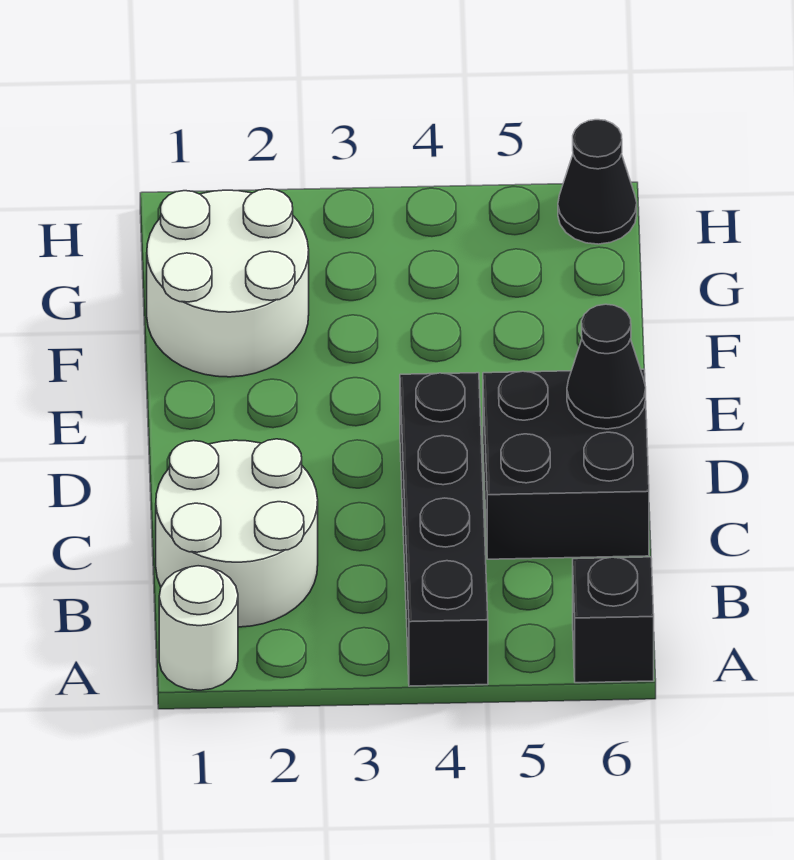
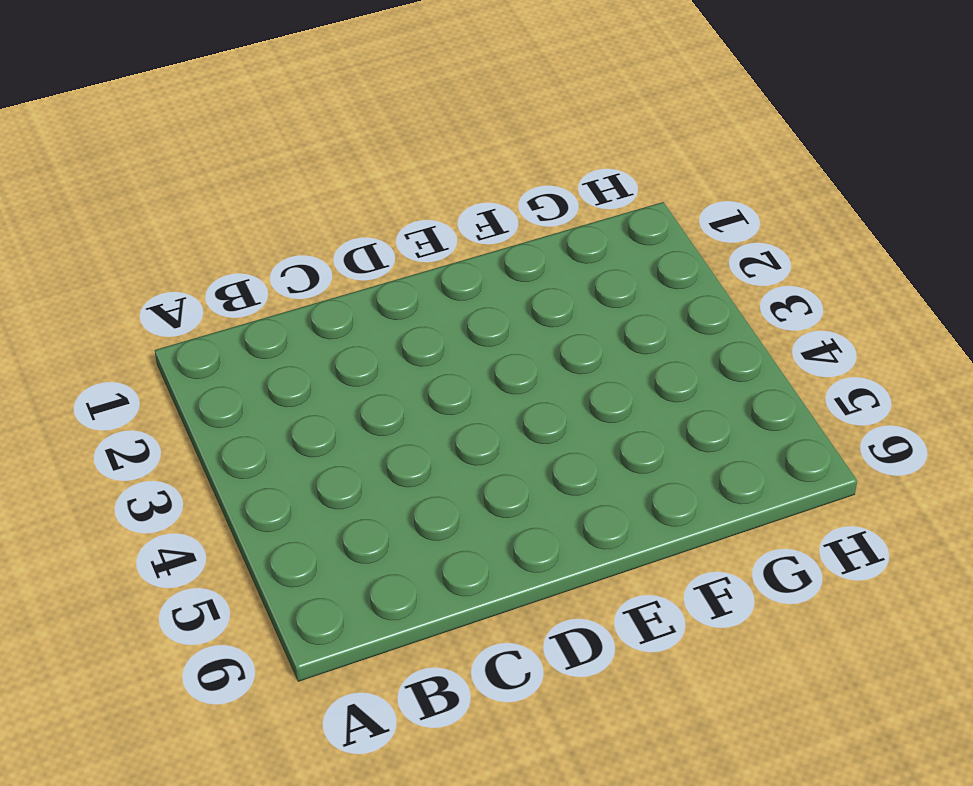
none -> white round brick A1 level 1
none -> black brick A4:D4 level 1

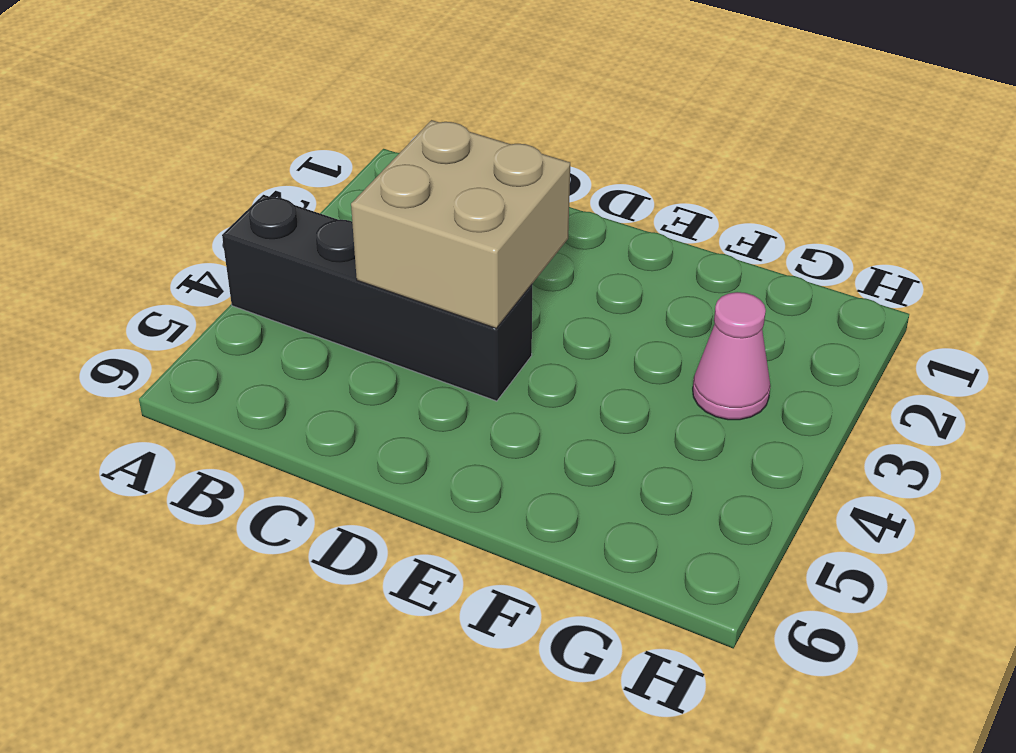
tan brick C3:D4 level 2 -> none
pink cone G3 level 1 -> none
none -> white round brick A1 level 1
none -> black brick A6 level 1

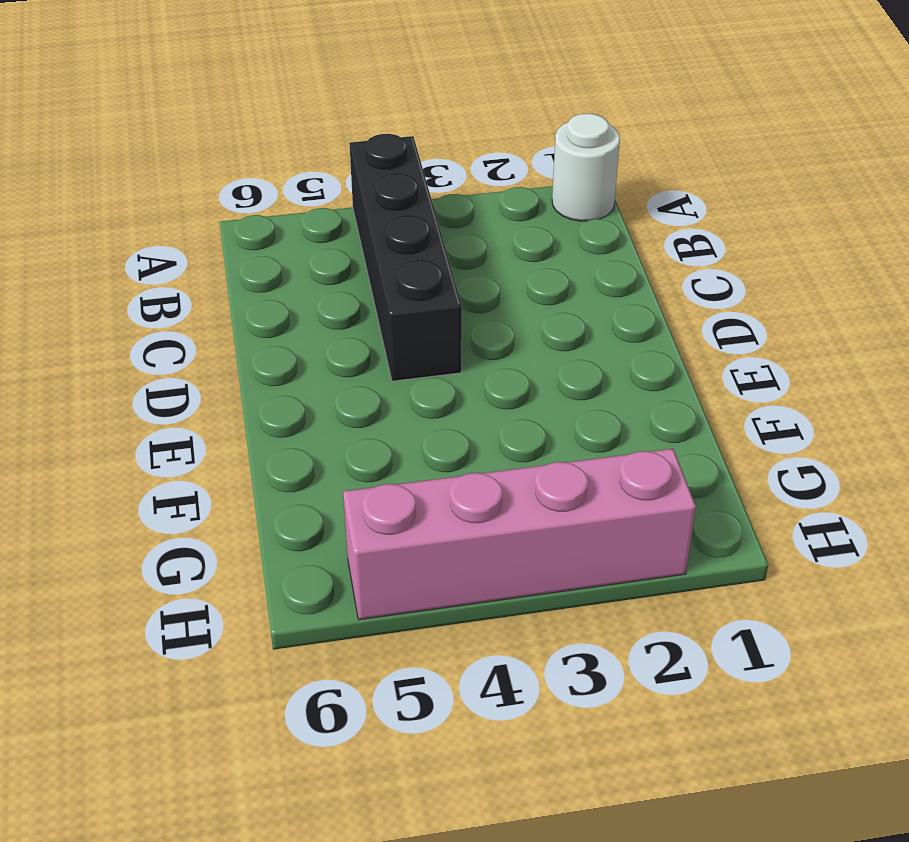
pink brick H2:H5 level 1 -> none
none -> black brick A6 level 1
none -> white round brick B1:C2 level 1

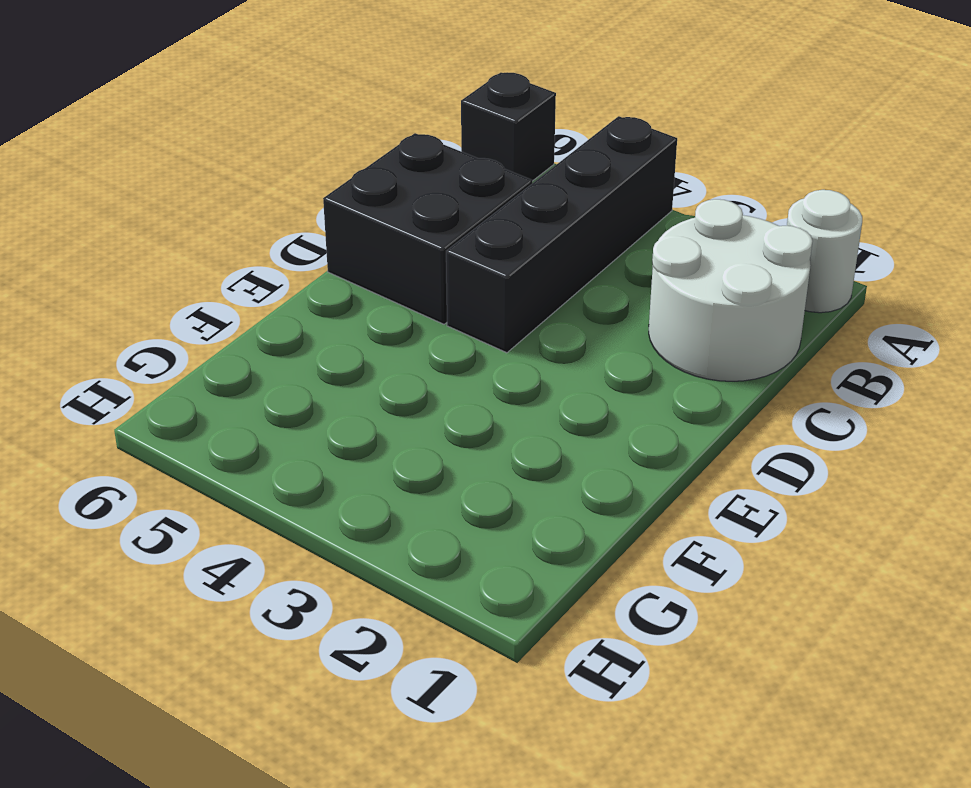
none -> white round brick F1:G2 level 1
none -> black cone H6 level 1

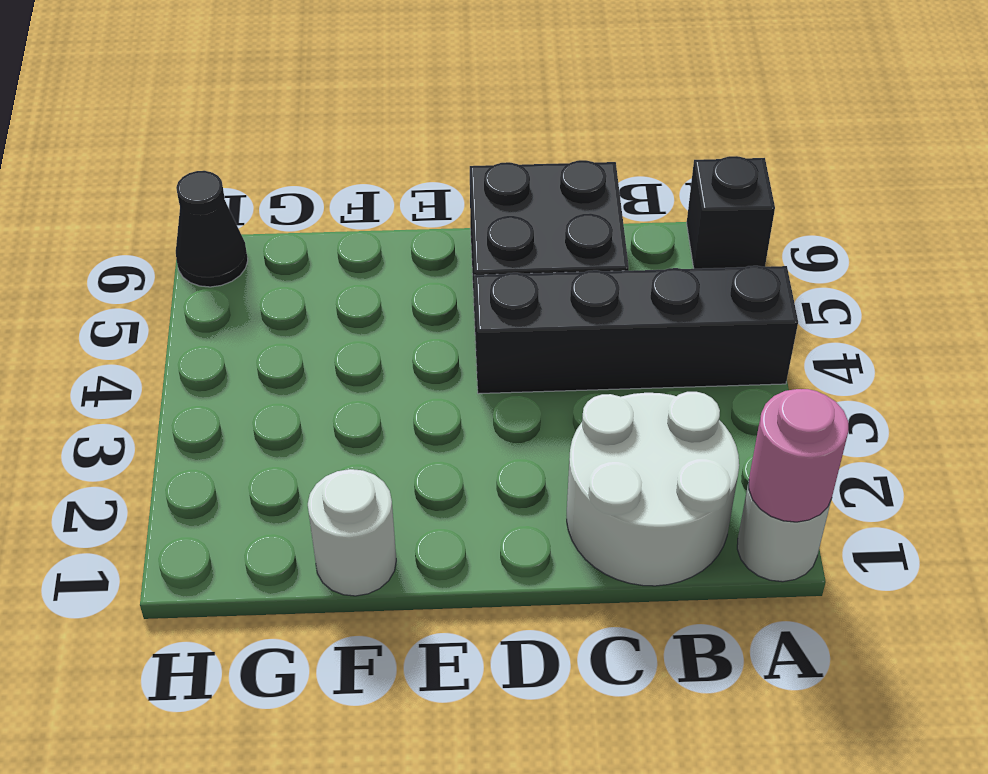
pink round brick A1 level 2 -> none
white round brick F1 level 1 -> white round brick F1:G2 level 1
none -> black cone D6 level 2

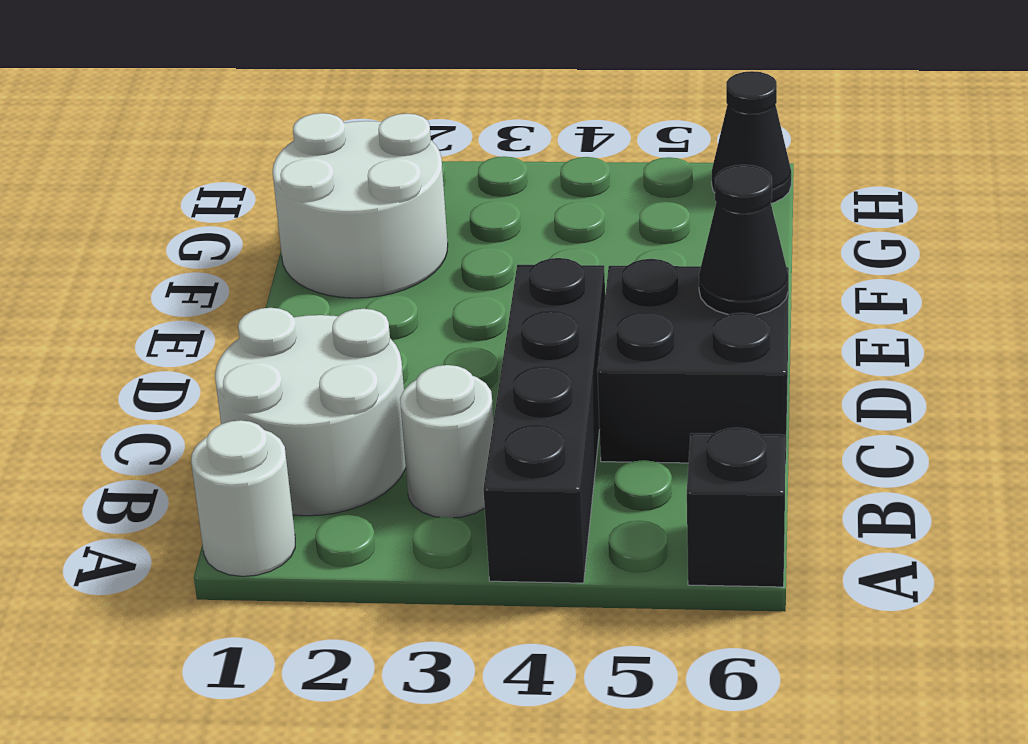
white round brick B3 level 1 -> none

